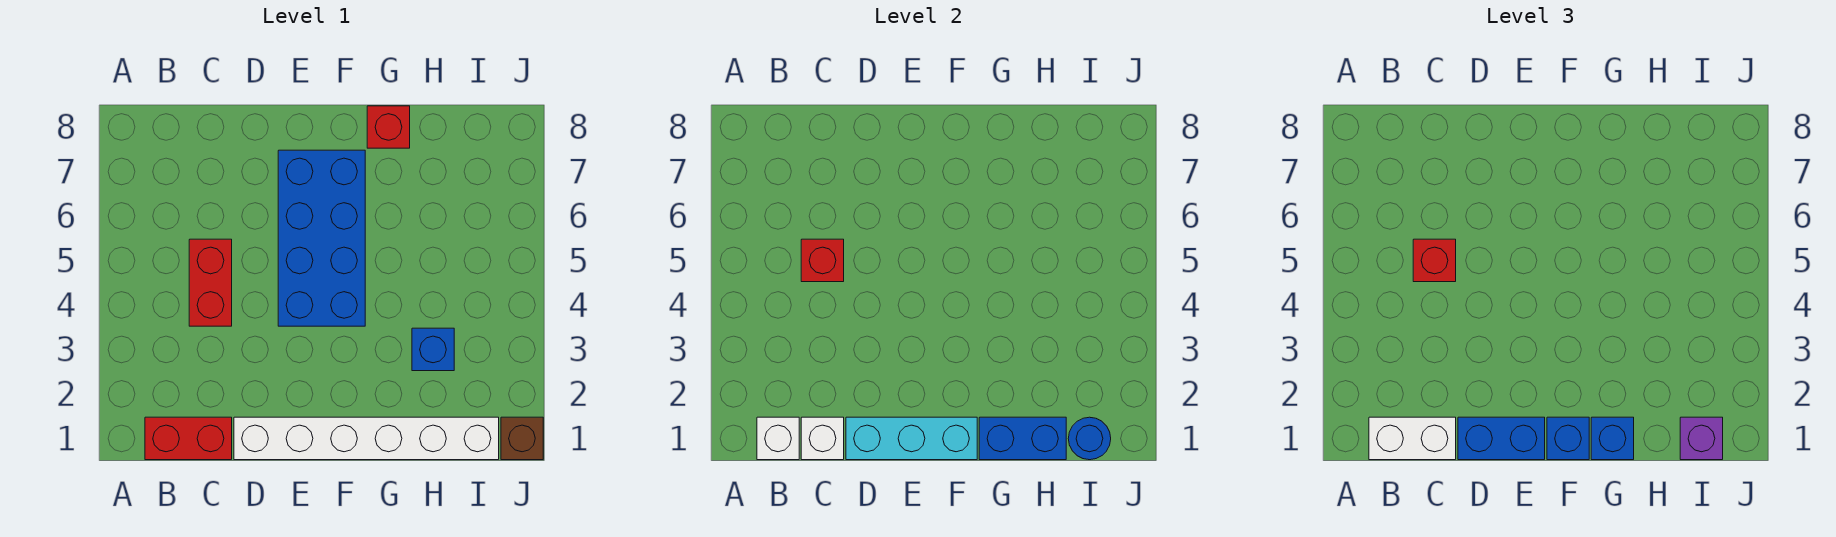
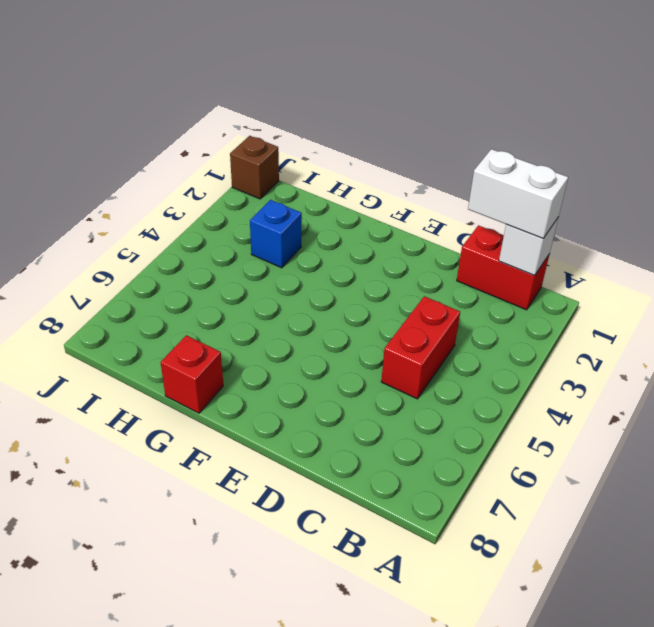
none -> white brick D1:I1 level 1
none -> blue brick E4:F7 level 1
none -> white brick C1 level 2

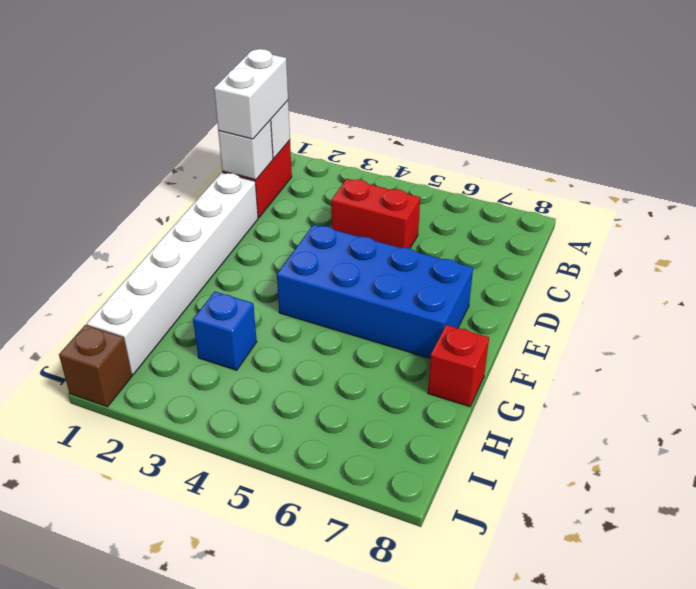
none -> red brick C5 level 2
none -> cyan brick D1:F1 level 2
none -> blue brick G1:H1 level 2

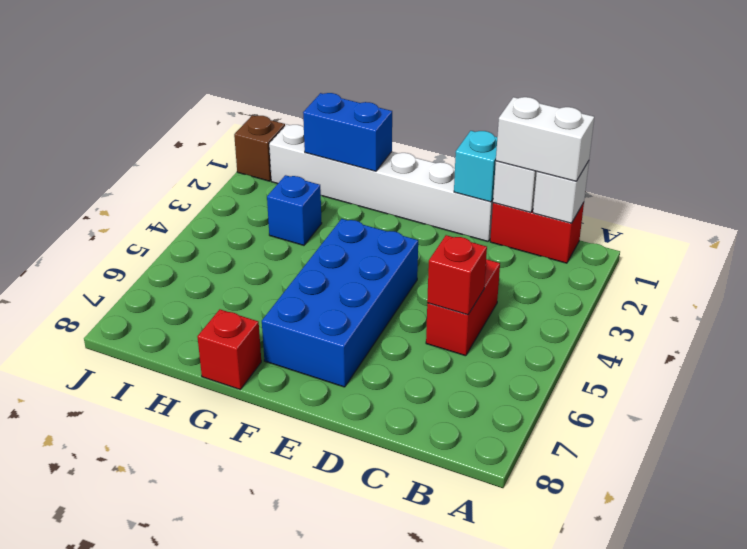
cyan brick D1 level 2 -> cyan brick D1:F1 level 2
none -> blue round brick I1 level 2
none -> red brick C5 level 3
none -> blue brick D1:E1 level 3

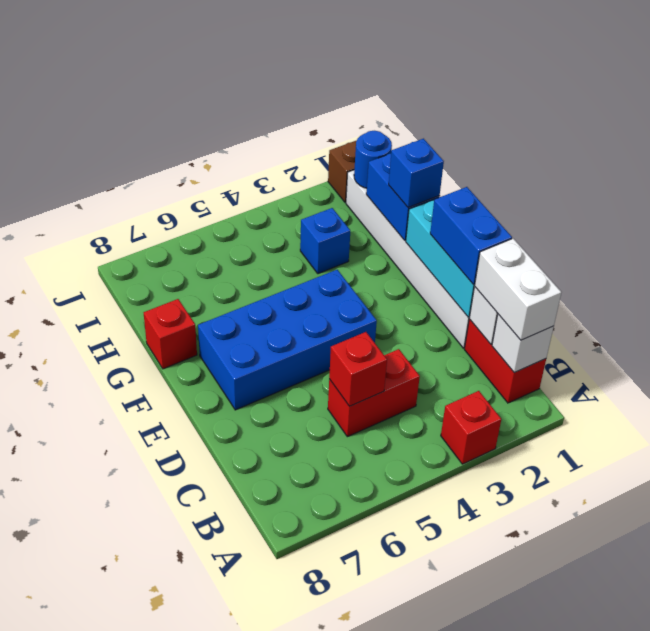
red brick A3 level 1 -> red brick C5 level 3
none -> blue brick F1 level 3
none -> purple brick I1 level 3

